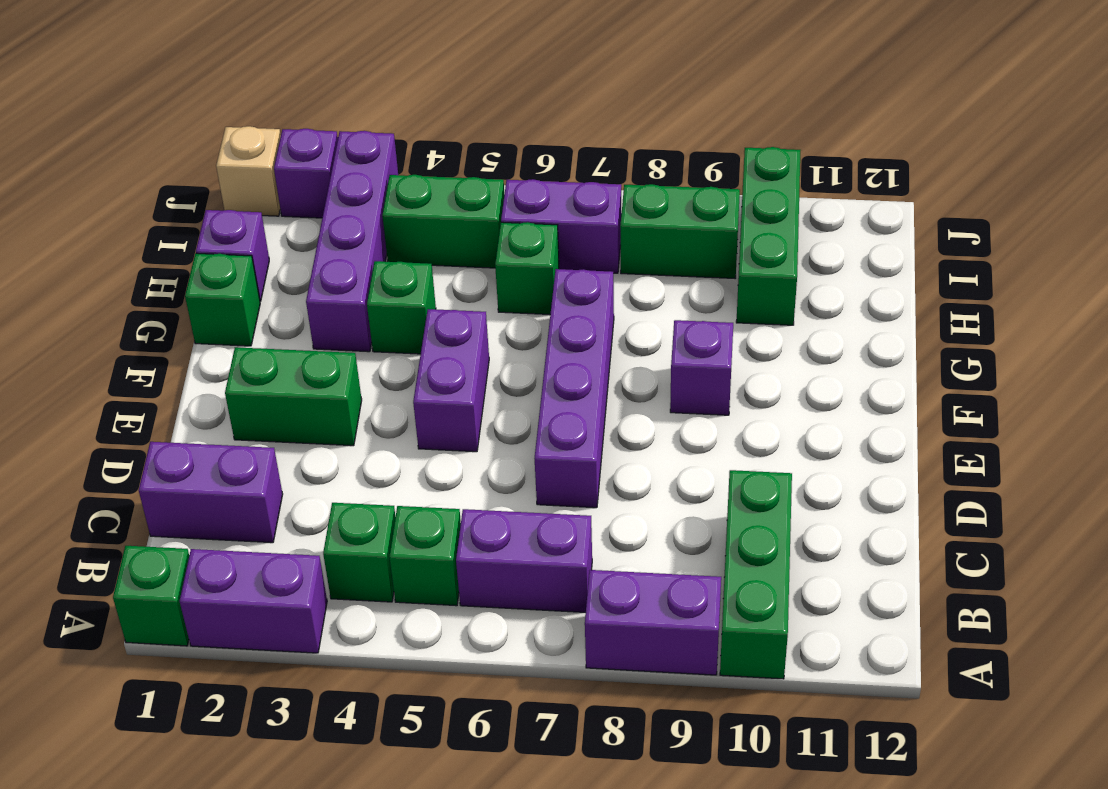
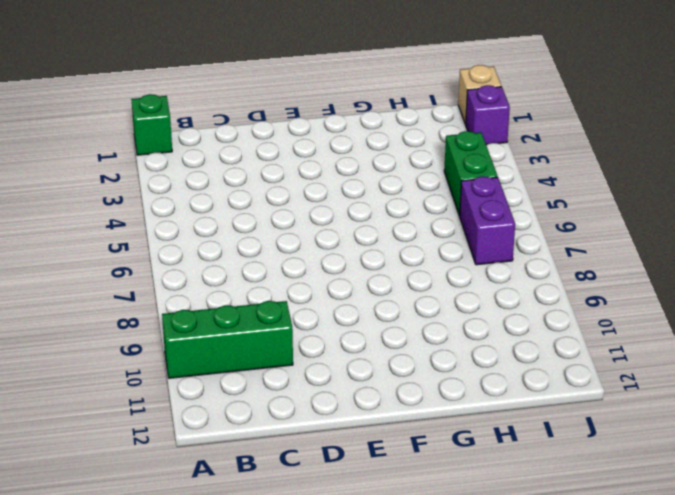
none -> purple brick A2:A3 level 1
none -> purple brick A8:A9 level 1
none -> green brick B4 level 1

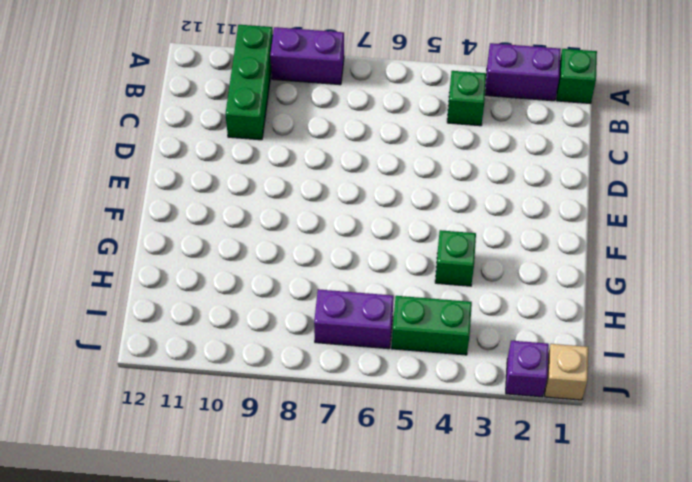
none -> green brick B5 level 1
none -> purple brick B6:B7 level 1
none -> purple brick C1:C2 level 1

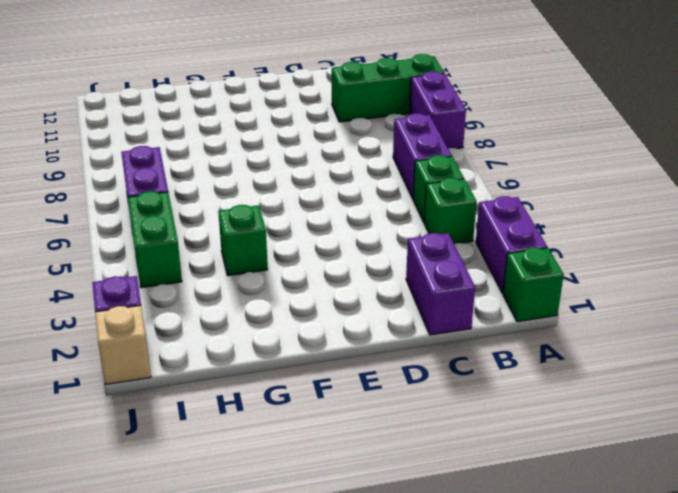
none -> purple brick D7:G7 level 1
none -> green brick E2:E3 level 1
none -> purple brick E5:F5 level 1

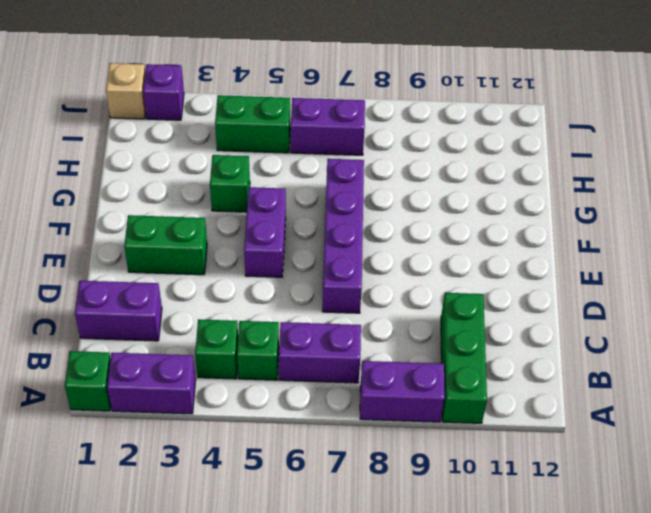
none -> purple brick F9 level 1
none -> green brick G1 level 1
none -> purple brick G3:J3 level 1

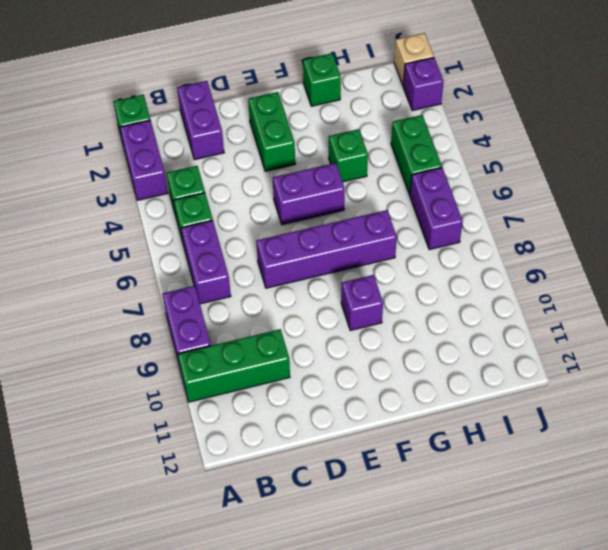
none -> purple brick G3:J3 level 1
none -> purple brick H1 level 1
none -> green brick H6 level 1

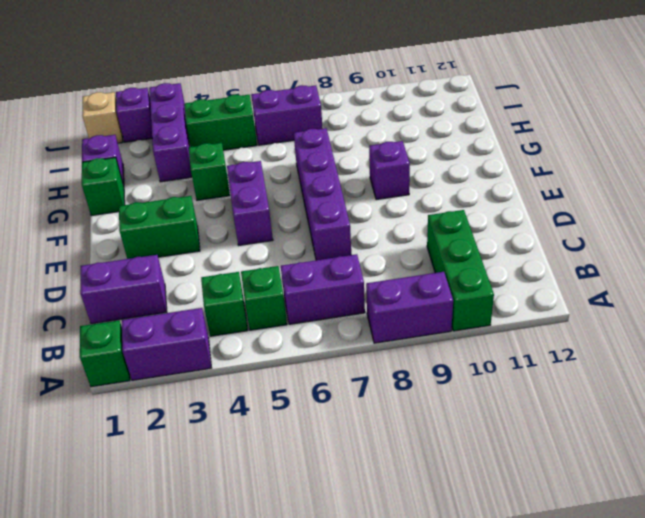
purple brick H3:J3 level 1 -> purple brick G3:J3 level 1
none -> green brick H6 level 1
none -> green brick H10:J10 level 1
none -> green brick I8:I9 level 1

